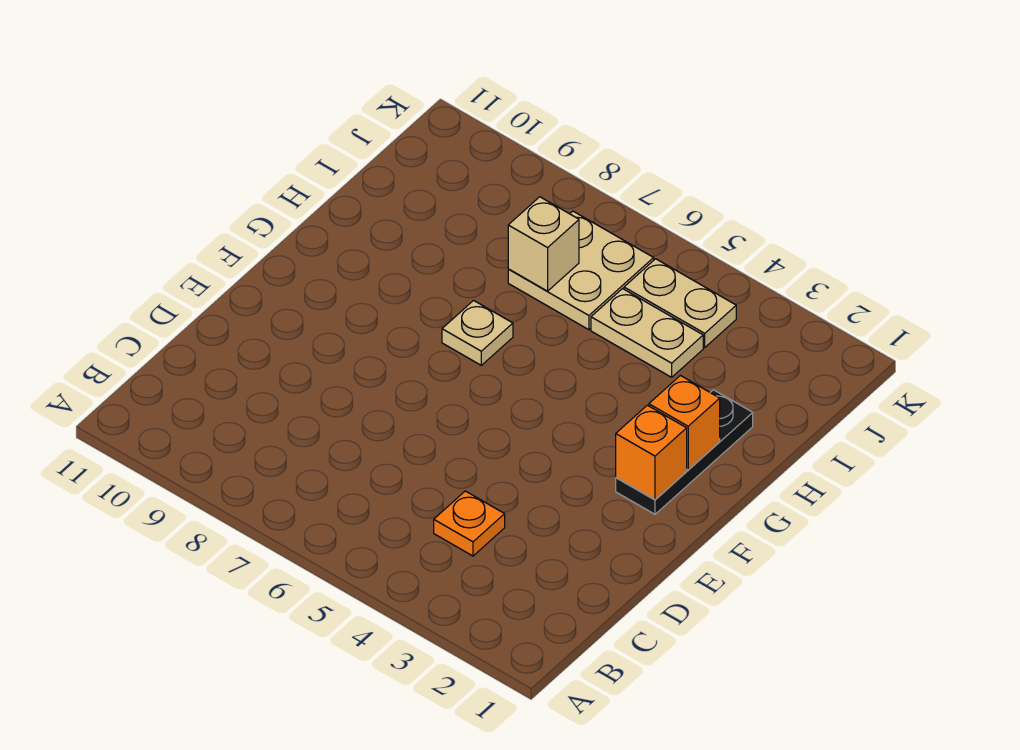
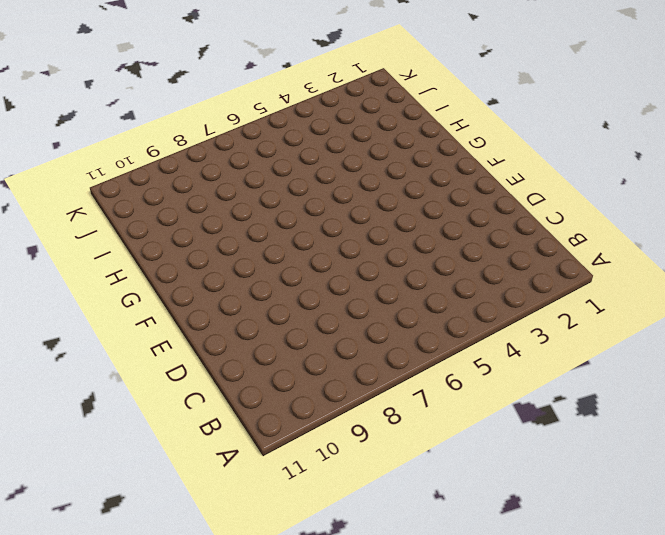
none -> orange plate C4 level 1
none -> black plate F2:H2 level 1

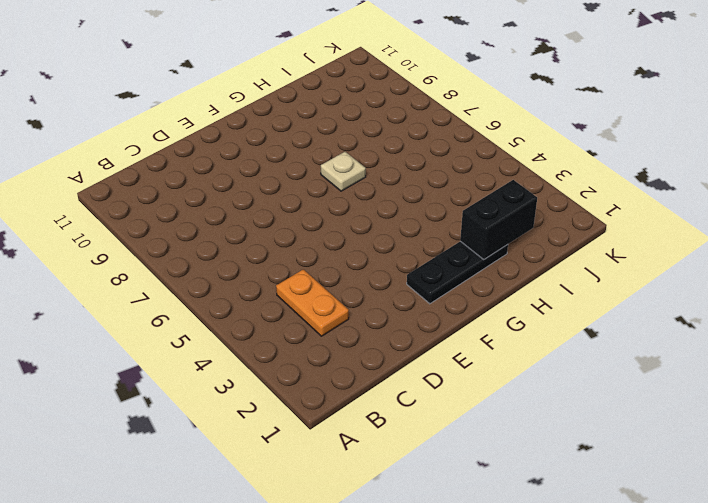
orange plate C3:C4 level 1 -> orange plate C4 level 1
black brick H2:I2 level 2 -> none
none -> tan plate I4:I5 level 1
none -> tan plate I6:J7 level 1

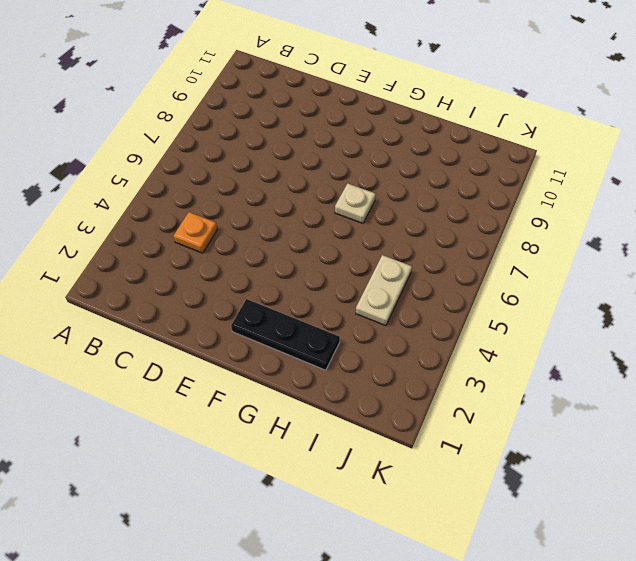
none -> tan plate I6:J7 level 1
none -> tan plate J4:J5 level 1

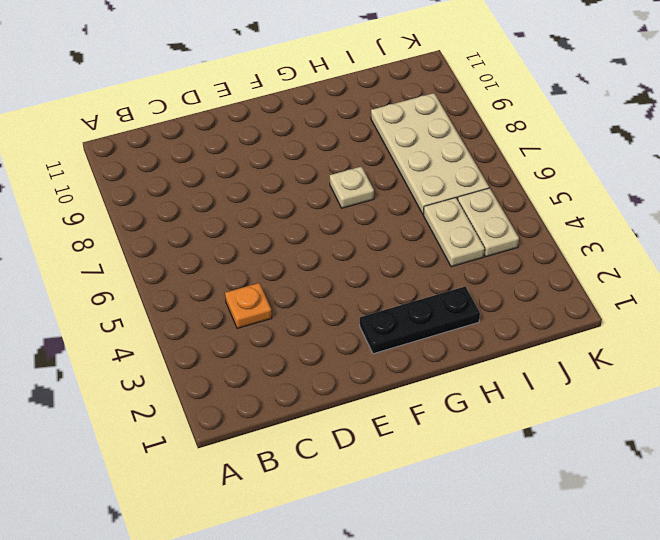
tan plate I6:J9 level 1 -> tan plate I6:J7 level 1
none -> orange brick F2 level 2
none -> orange brick G2 level 2

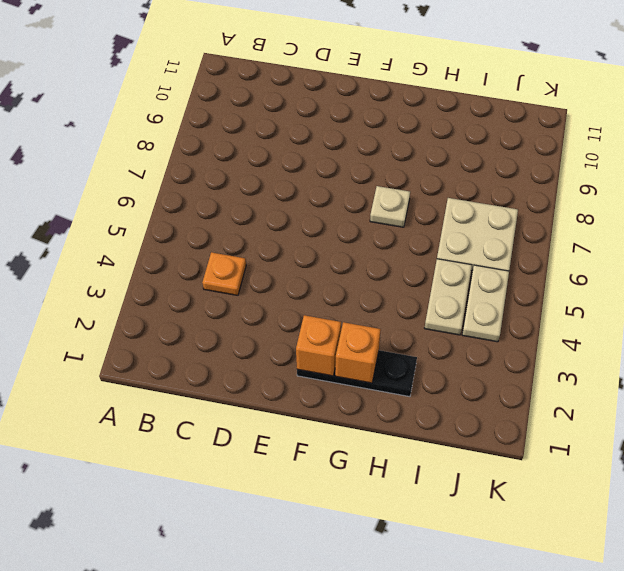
none -> tan brick I7 level 2

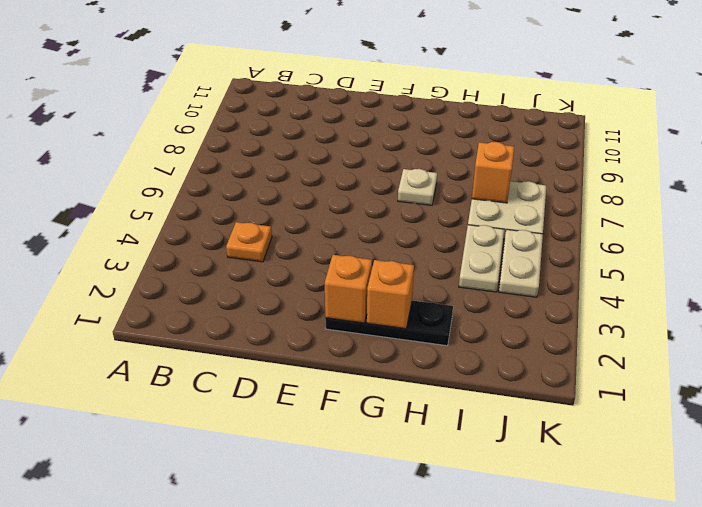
orange brick I7 level 2 -> tan brick I7 level 2

